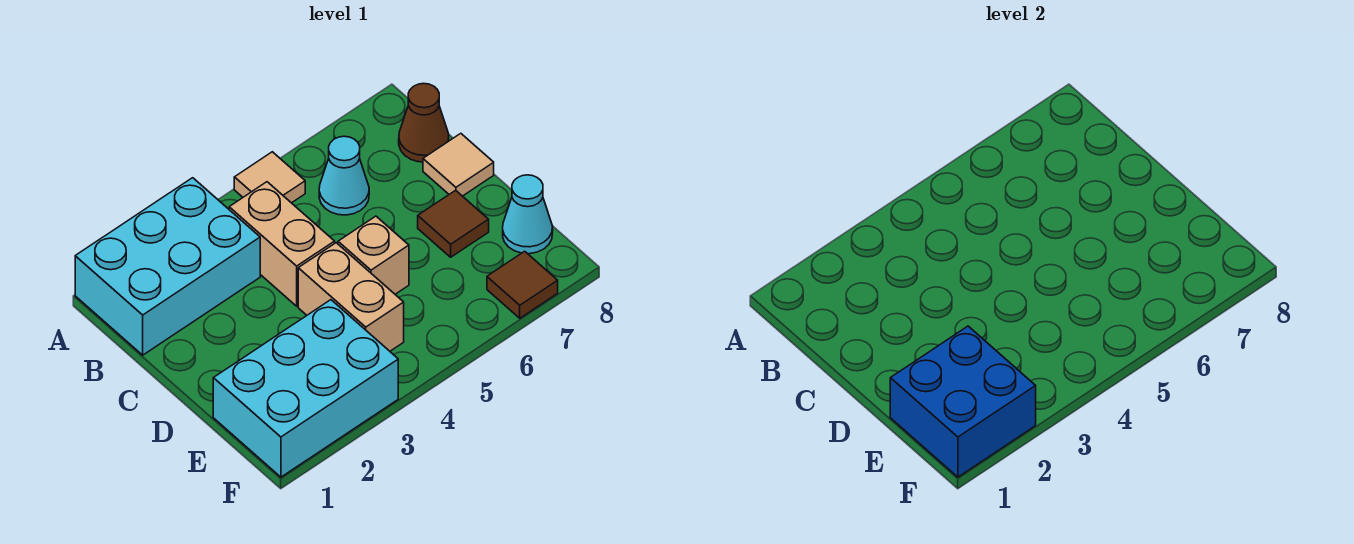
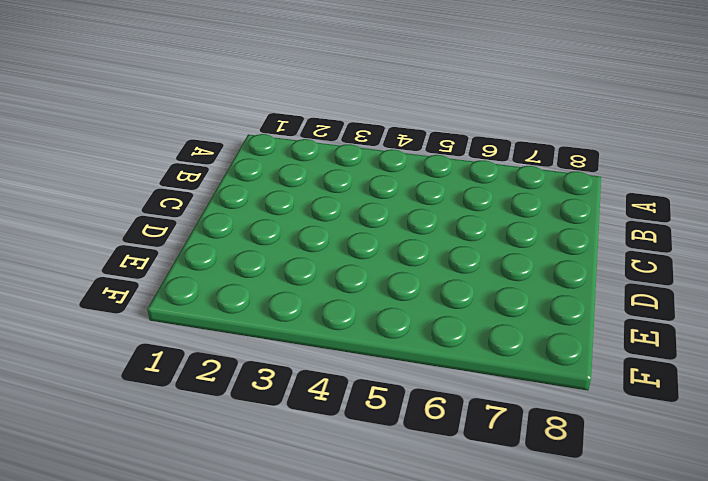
none -> cyan brick A1:B3 level 1
none -> tan tile A5 level 1
none -> tan brick B4:C4 level 1

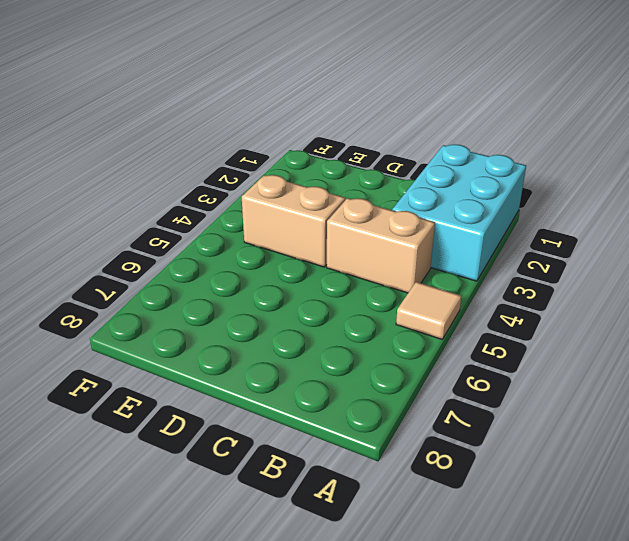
none -> cyan cone B6 level 1
none -> brown cone B8 level 1
none -> tan tile C8 level 1

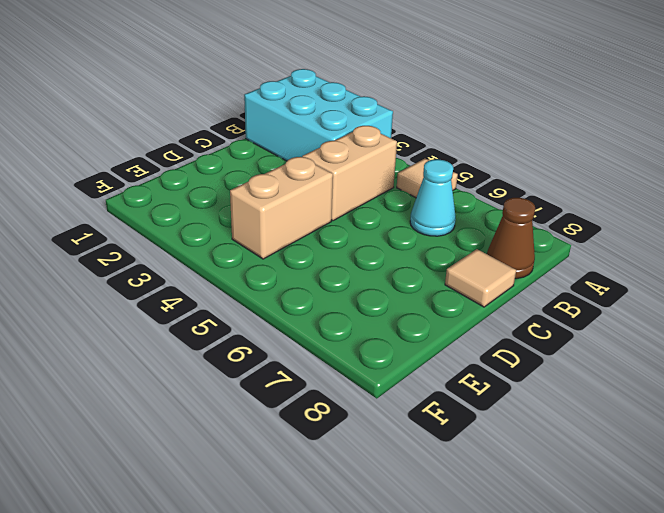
none -> tan brick D5 level 1
none -> brown tile D7 level 1
none -> cyan brick E1:F3 level 1

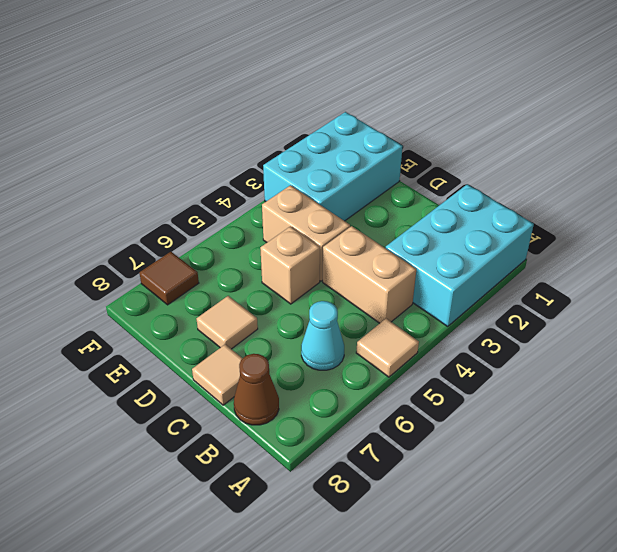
tan tile D7 level 1 -> brown tile D7 level 1
none -> cyan cone E8 level 1
none -> blue brick E1:F2 level 2

